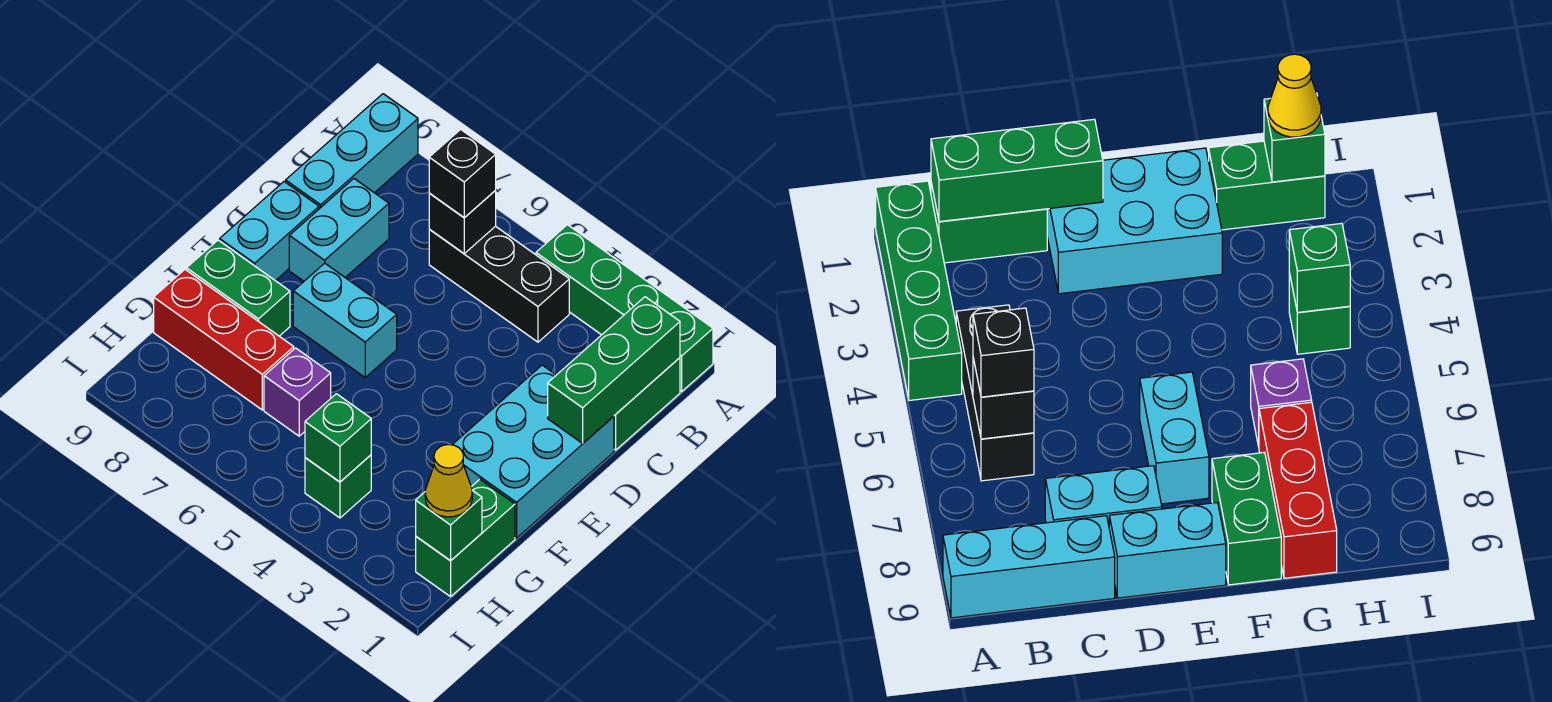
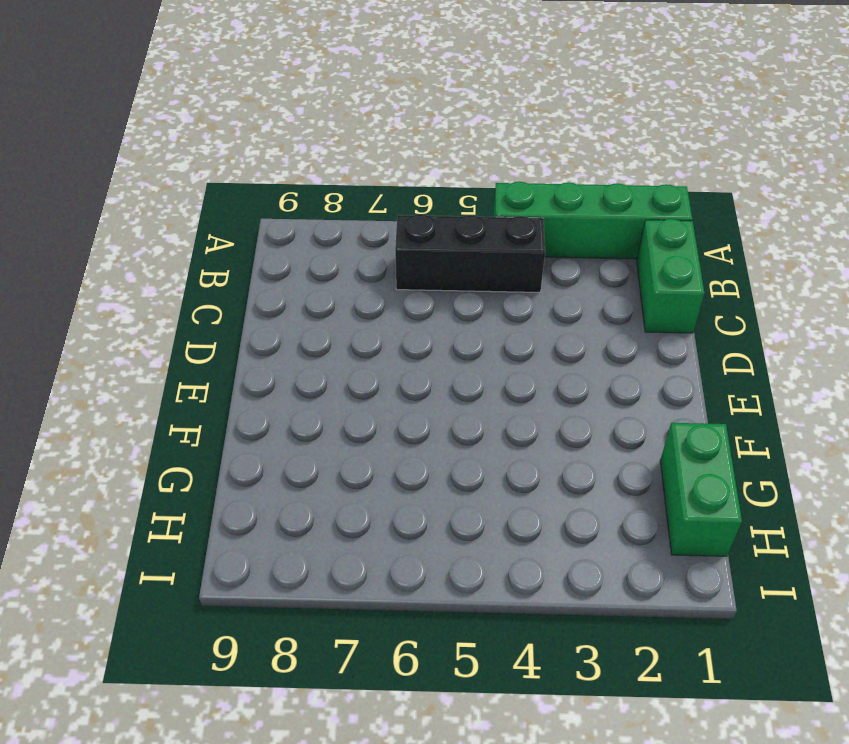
none -> cyan brick A9:C9 level 1
none -> cyan brick C8:D8 level 1
none -> cyan brick D1:F2 level 1

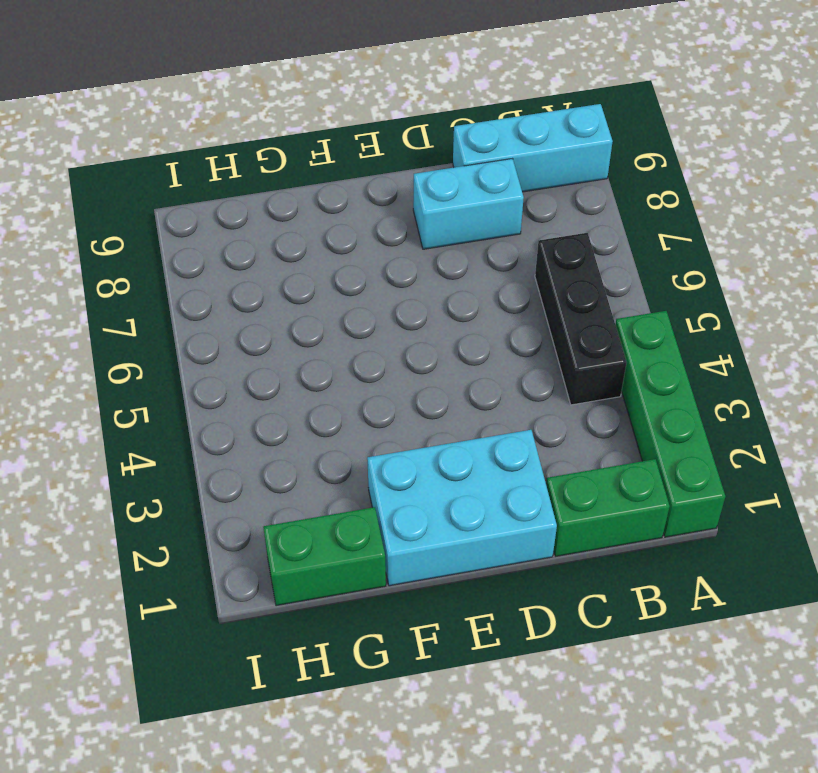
none -> cyan brick D9:E9 level 1
none -> cyan brick E6:E7 level 1
none -> green brick F8:F9 level 1

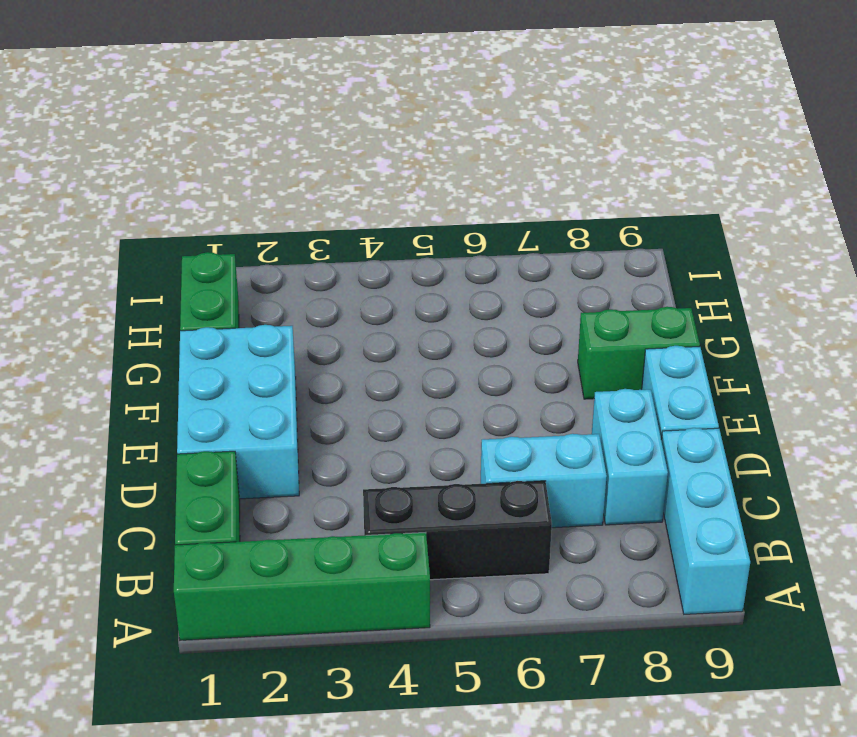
cyan brick C6:C7 level 1 -> cyan brick E6:E7 level 1
none -> purple brick G6 level 1
none -> red brick G7:G9 level 1
none -> green brick H4 level 1

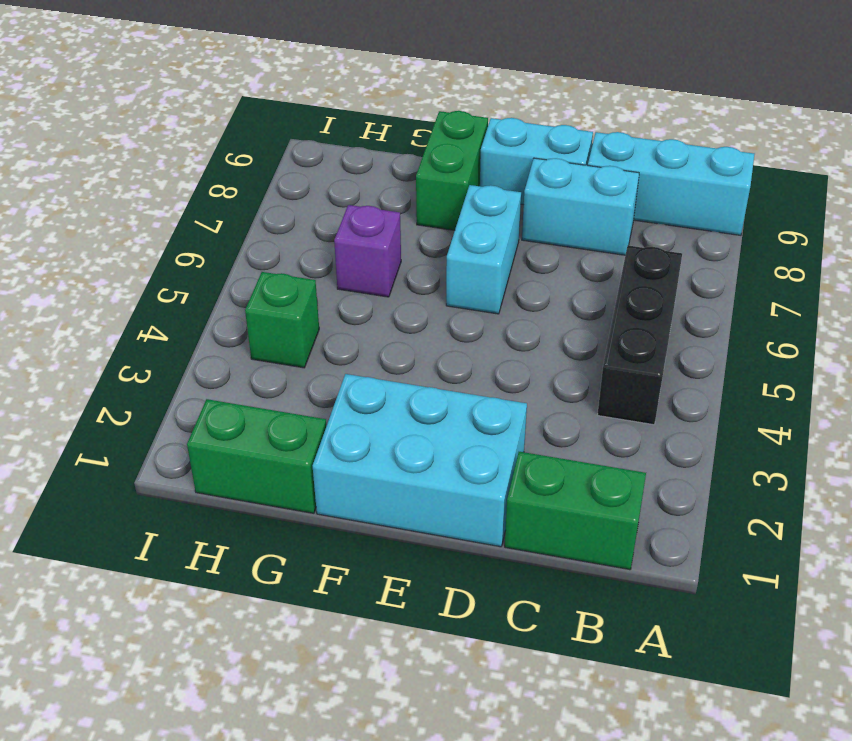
none -> green brick A1:A4 level 1
none -> red brick G7:G9 level 1
none -> green brick B1:D1 level 2

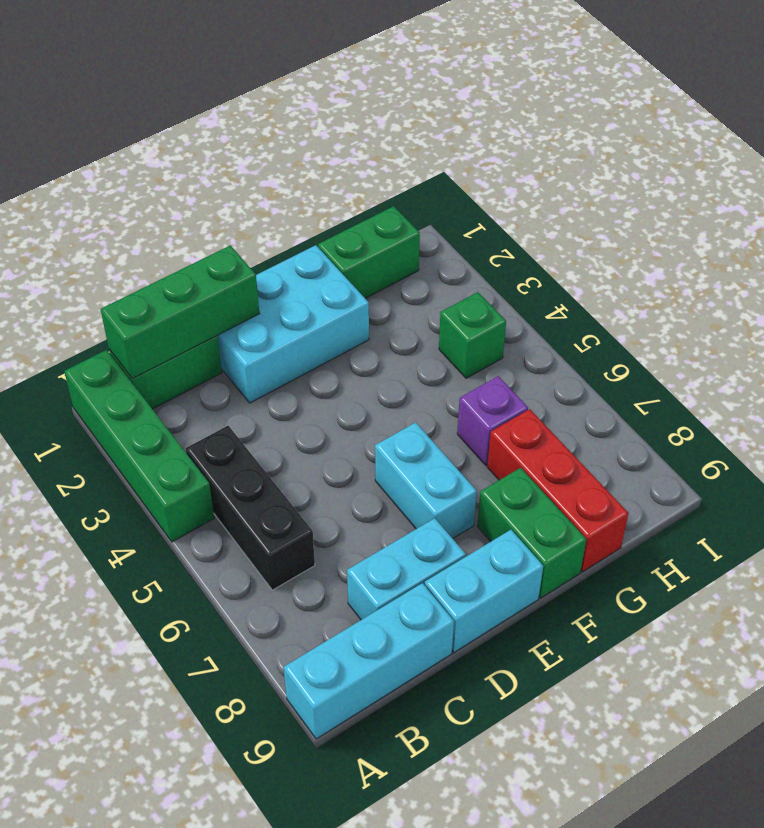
none -> black brick B6 level 2
none -> green brick H1 level 2
none -> green brick H4 level 2

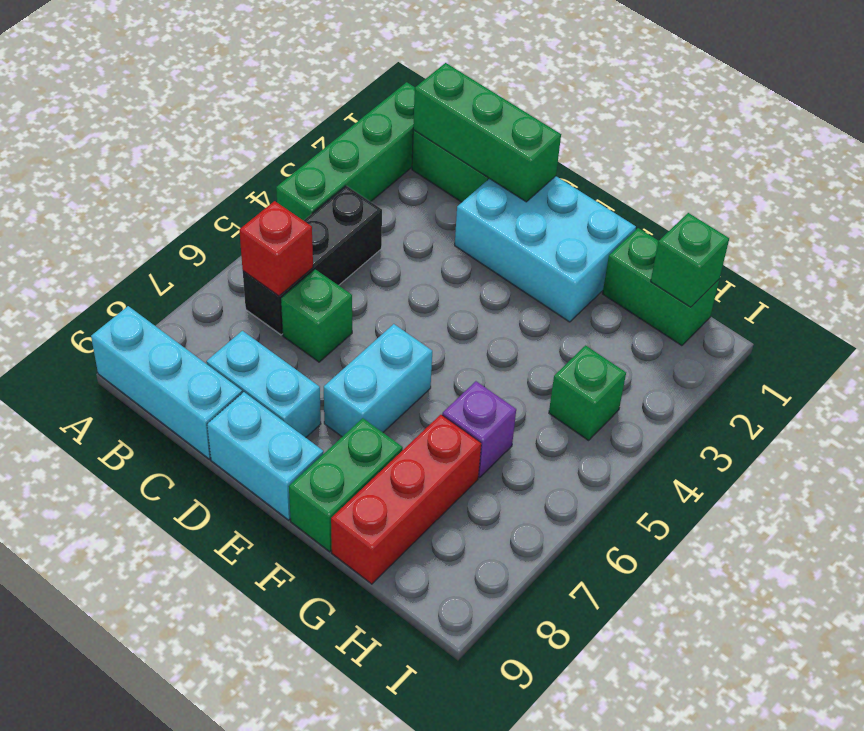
red brick B6 level 2 -> black brick B6 level 2
green brick C6 level 1 -> green brick H4 level 2
none -> black brick B6 level 3
none -> yellow cone H1 level 3

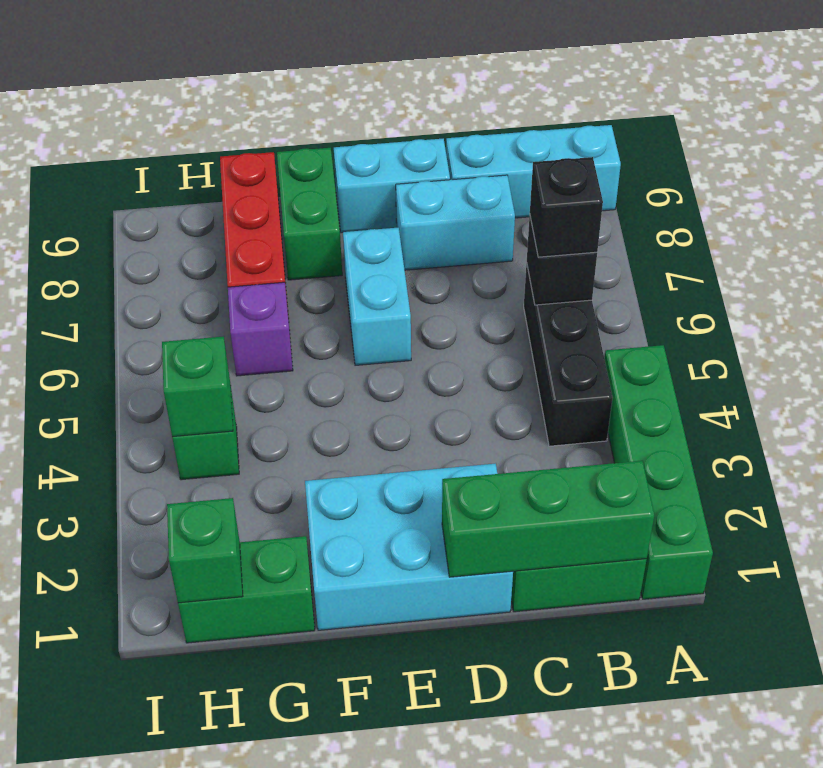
none -> yellow cone H1 level 3

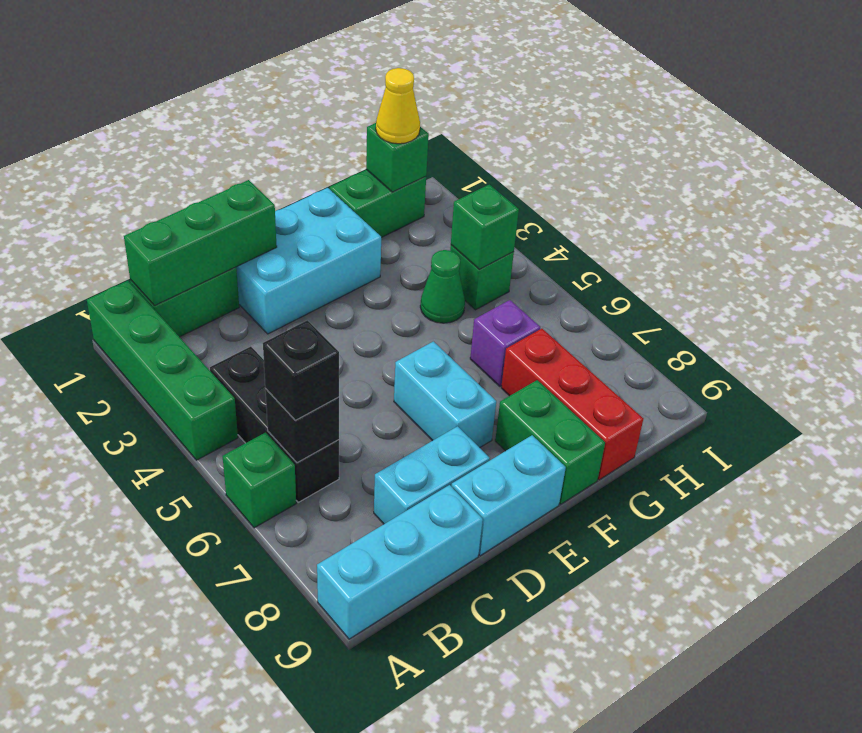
green brick A6 level 1 -> none
green cone G4 level 1 -> none

